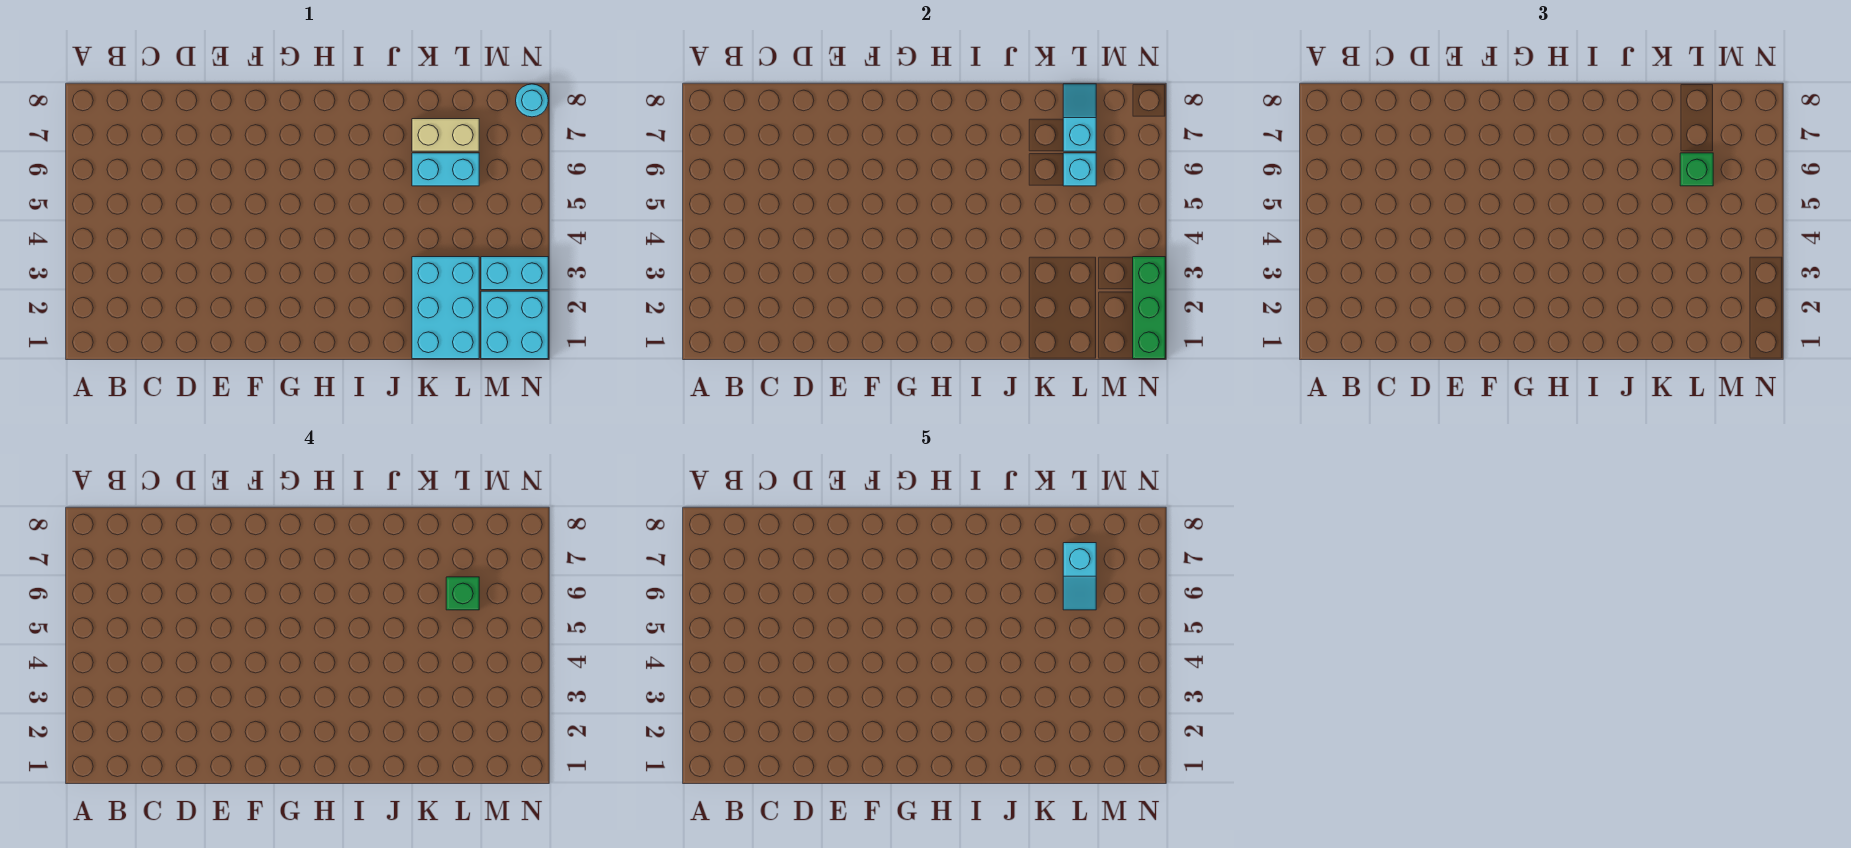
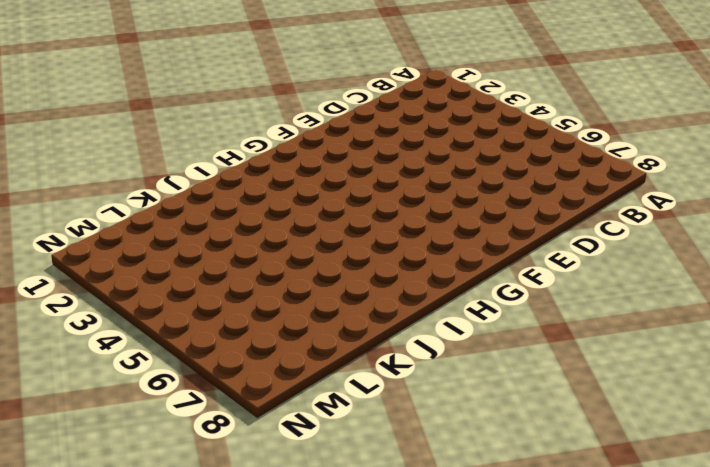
none -> cyan brick K1:L3 level 1
none -> cyan brick K6:L6 level 1
none -> tan brick K7:L7 level 1

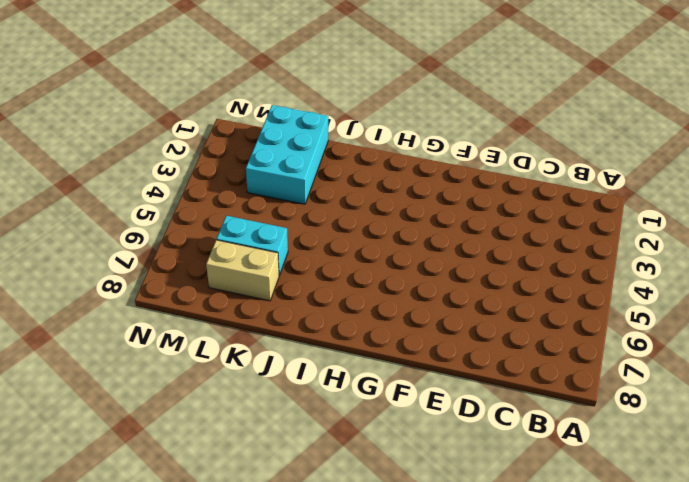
none -> cyan brick M1:N2 level 1
none -> cyan brick M3:N3 level 1
none -> cyan round brick N8 level 1

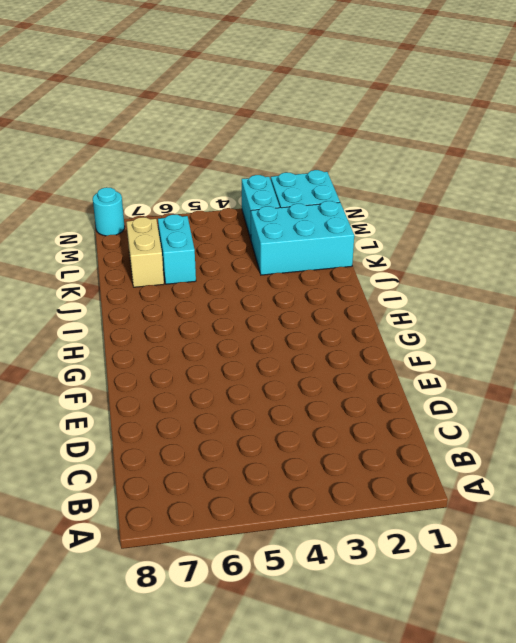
none -> cyan brick L6 level 2
none -> cyan slope L7:L8 level 2 top 7
none -> green brick N1:N3 level 2

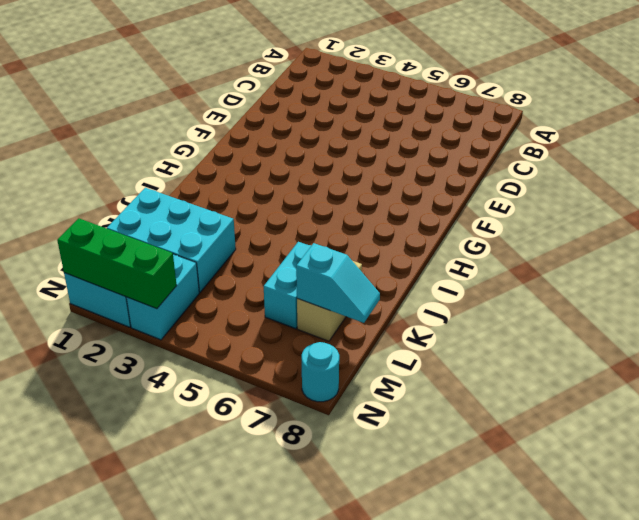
none -> cyan brick L6 level 2
none -> green brick L6 level 3
none -> green brick L6 level 4

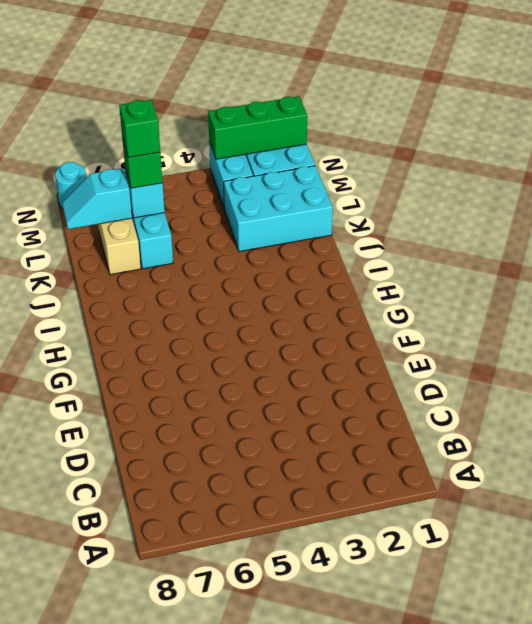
none -> cyan slope L6:L7 level 5 top 7

